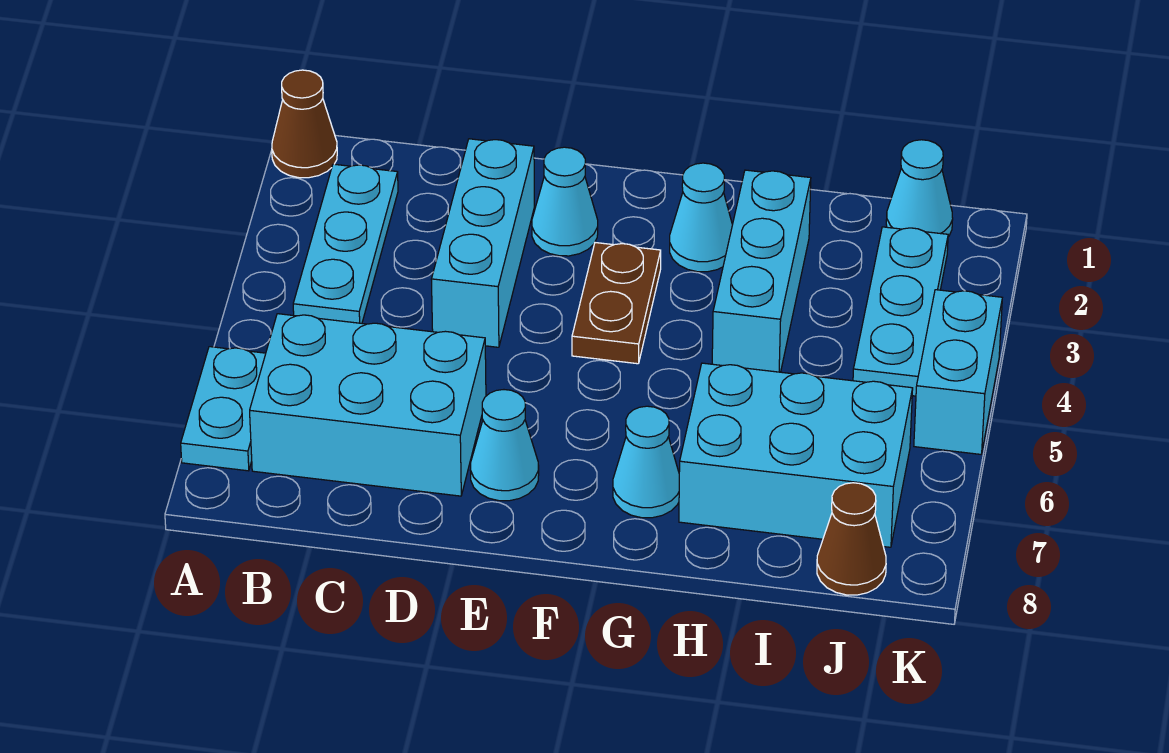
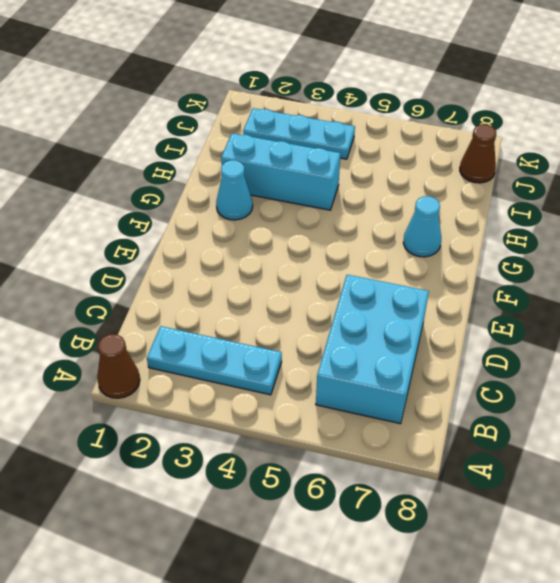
none -> cyan plate A6:A7 level 1
none -> cyan brick D2:D4 level 1
none -> cyan cone E2 level 1

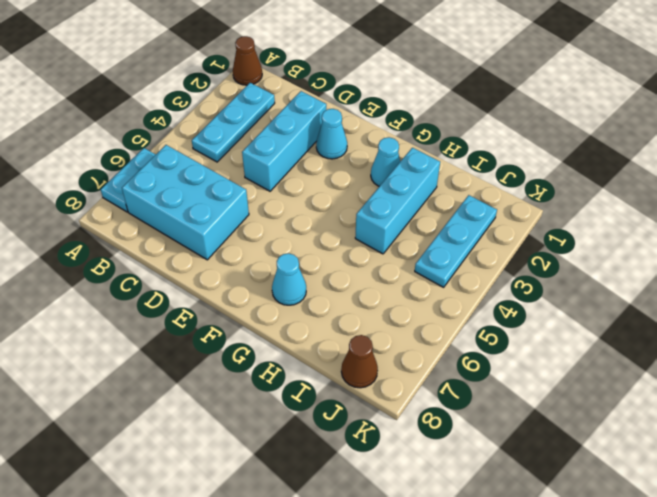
none -> cyan cone E7 level 1
none -> brown plate F3:F4 level 1
none -> cyan brick H6:J7 level 1

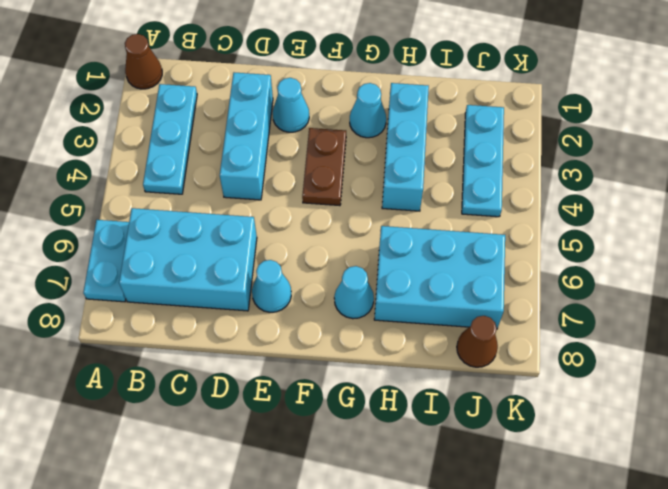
none -> cyan cone J1 level 1
none -> cyan brick K4:K5 level 1

